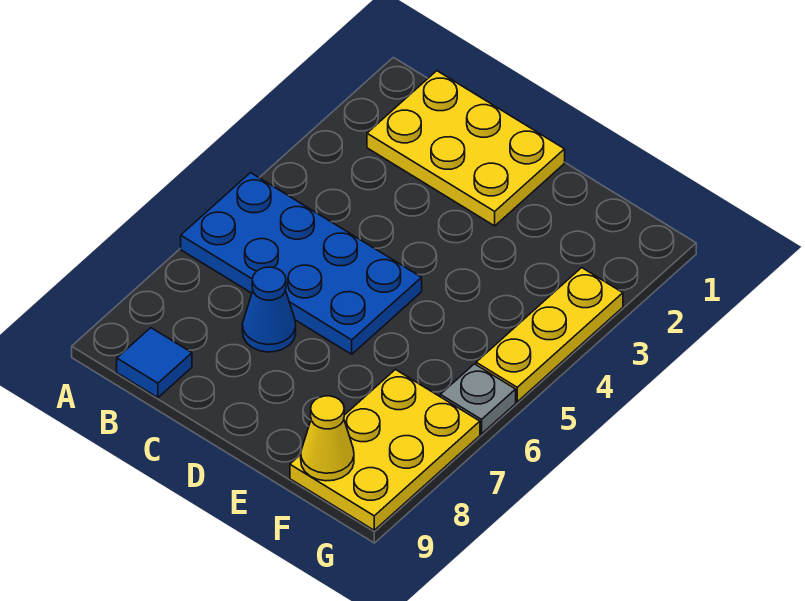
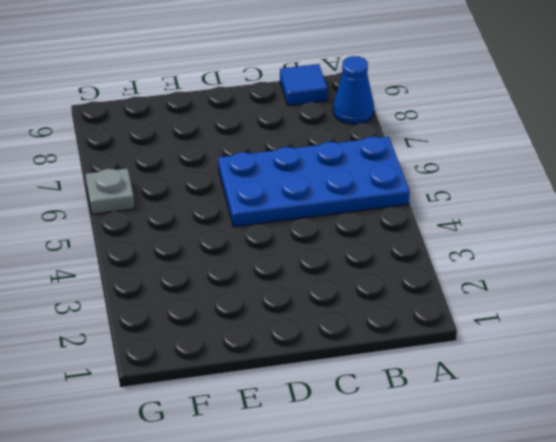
blue cone A8 level 1 -> blue cone C7 level 1
none -> yellow plate B1:D2 level 1
none -> yellow plate F7:G9 level 1

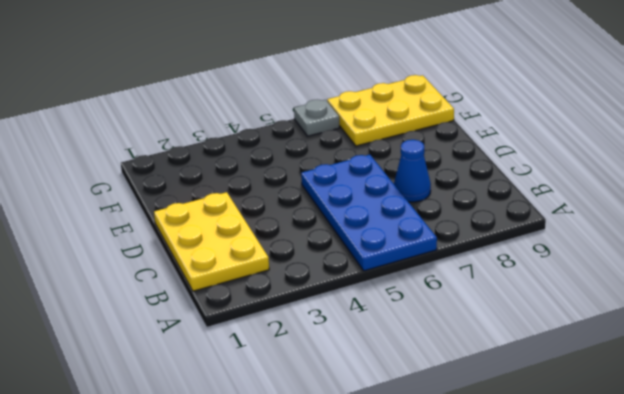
none -> blue tile B9 level 1
none -> yellow plate G3:G5 level 1

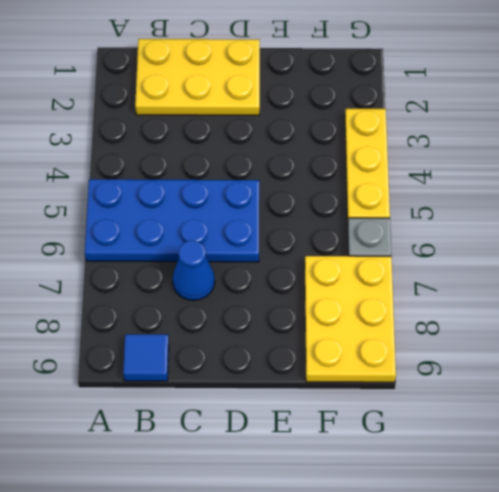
none -> yellow cone F9 level 2

